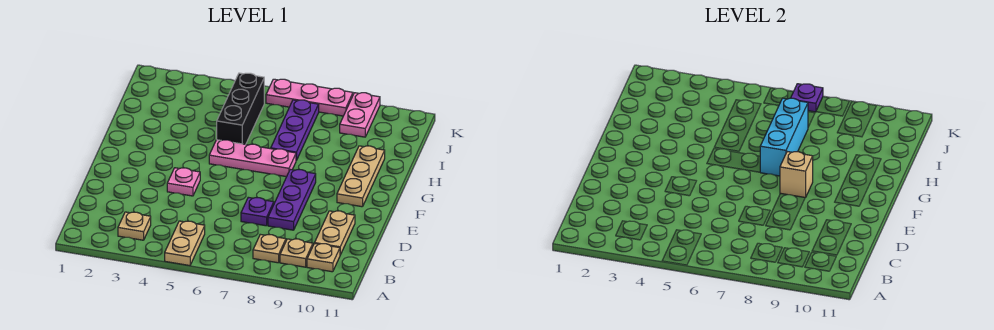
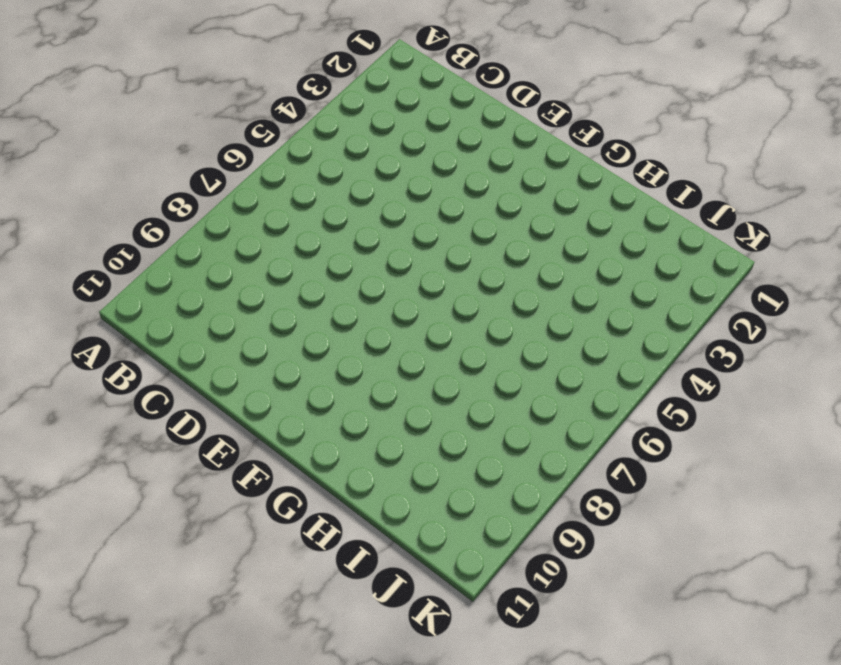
none -> tan plate A5:B5 level 1
none -> tan plate B3 level 1
none -> tan plate B8 level 1

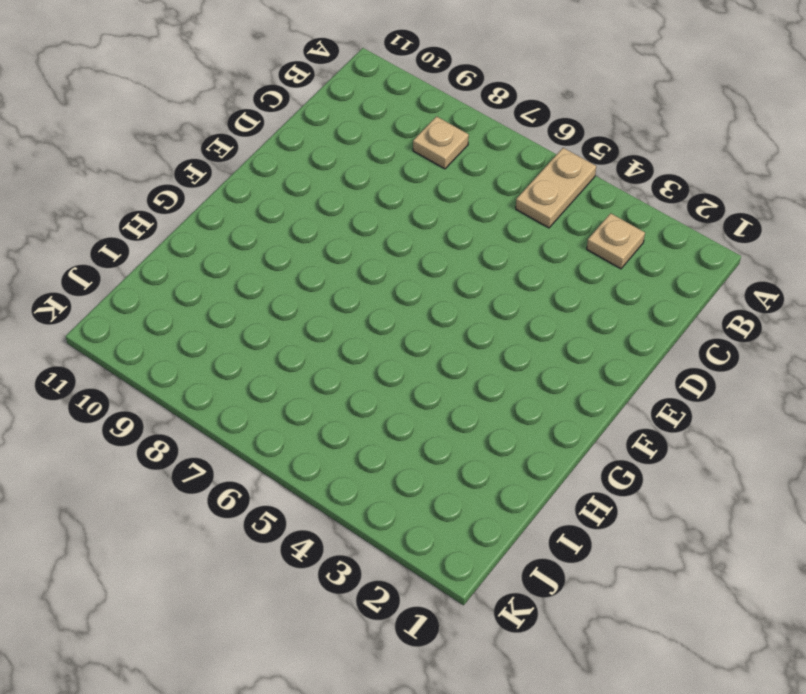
none -> tan plate B9 level 1
none -> tan plate B10 level 1
none -> tan plate C10:D10 level 1

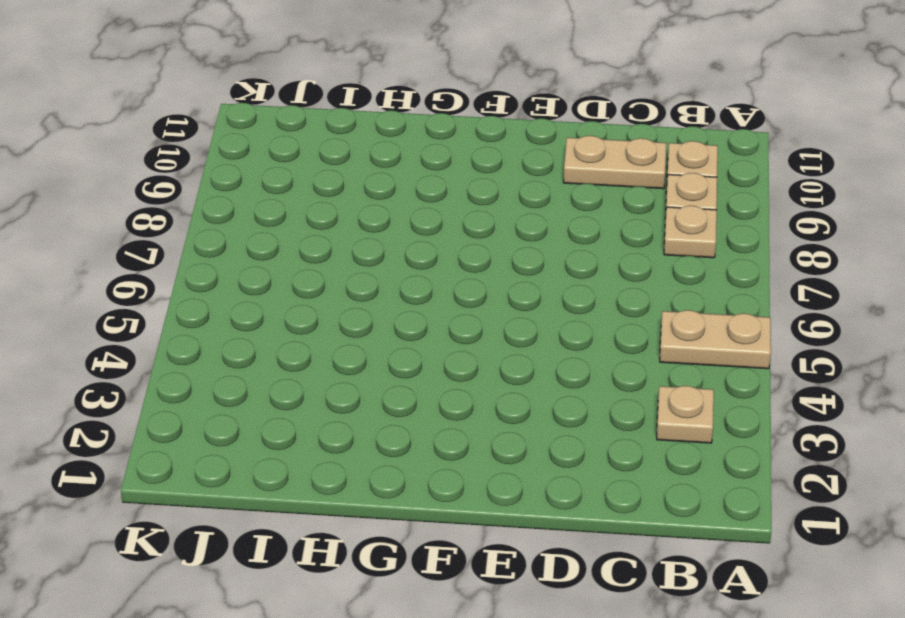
none -> purple plate D7 level 1
none -> purple plate D8:F8 level 1
none -> pink plate E4 level 1

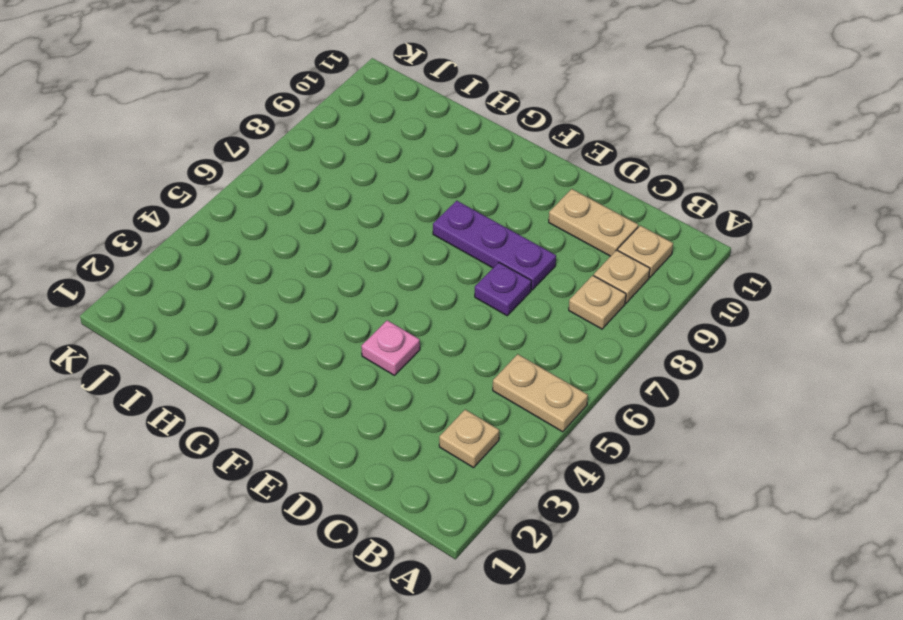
none -> tan plate F10:H10 level 1
none -> pink plate G5:G7 level 1
none -> black brick H5:J5 level 1

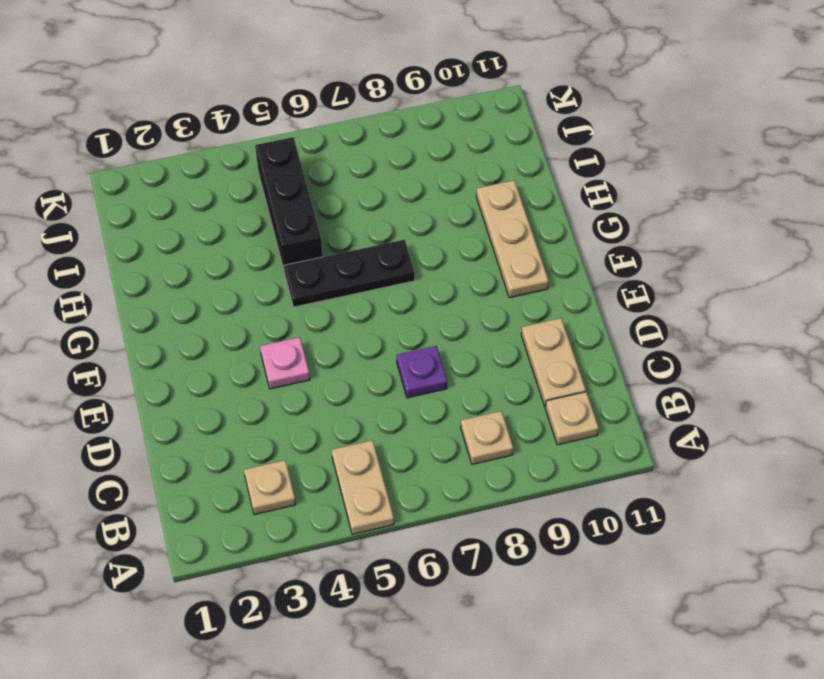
black plate G5:G7 level 1 -> pink plate G5:G7 level 1
none -> tan plate B9 level 1
none -> purple plate D8:F8 level 1
none -> purple plate H7:J7 level 1

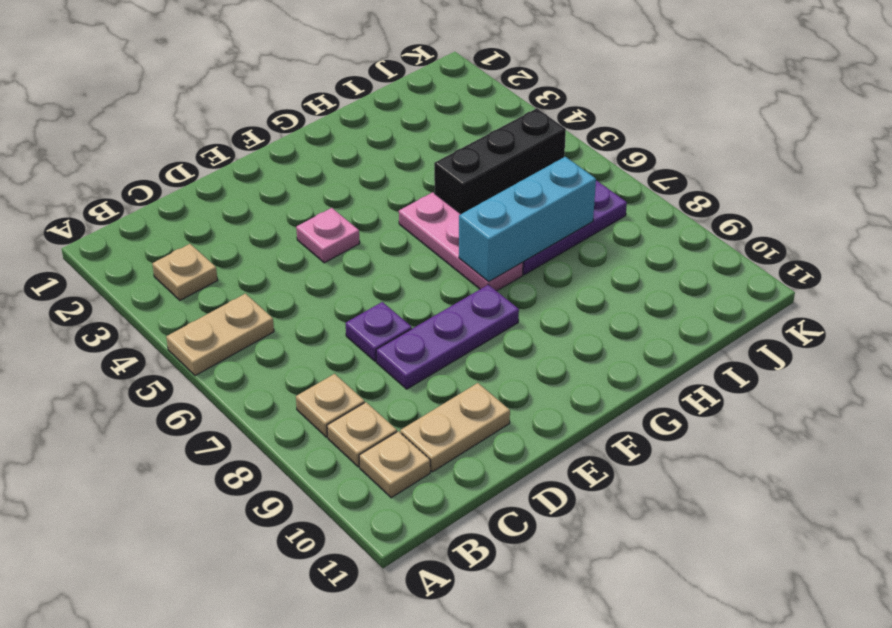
none -> tan plate F10:H10 level 1
none -> pink plate J9:K9 level 1
none -> pink plate K6:K8 level 1

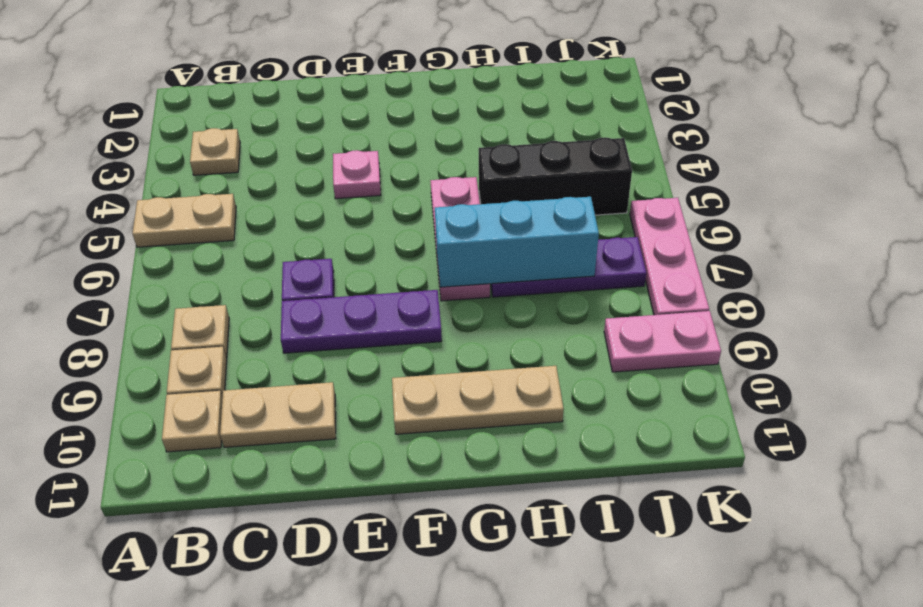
none -> tan brick F8 level 2
none -> purple plate K7 level 2

